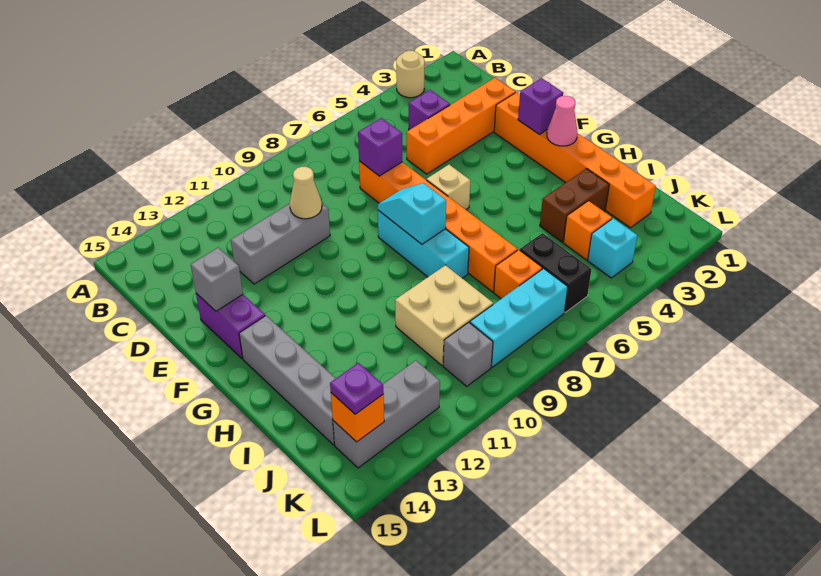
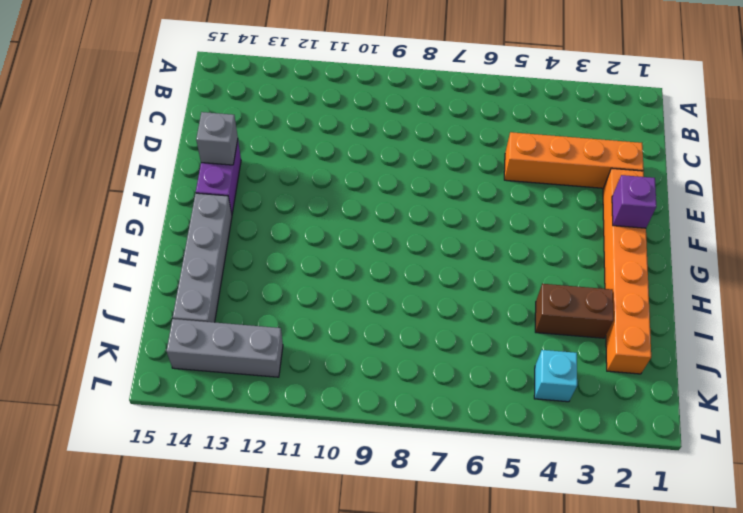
none -> tan round brick A3 level 1
none -> purple brick C4 level 1
none -> orange brick D7:I7 level 1

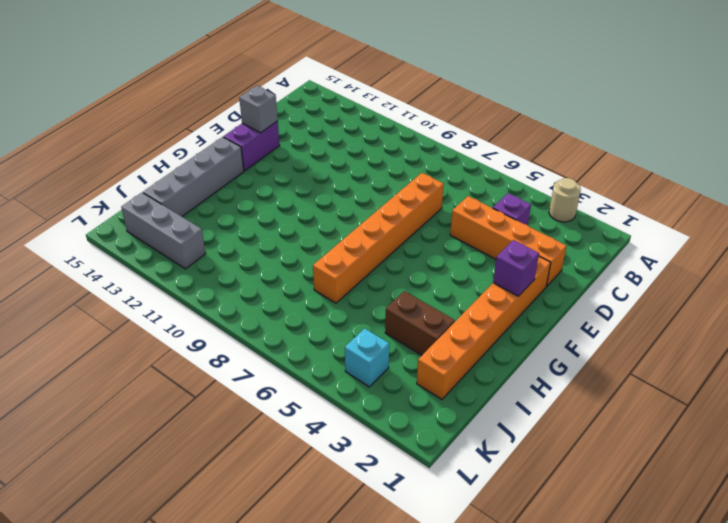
none -> grey brick D10:D12 level 1
none -> tan brick F6 level 1
none -> cyan brick F8:H8 level 1

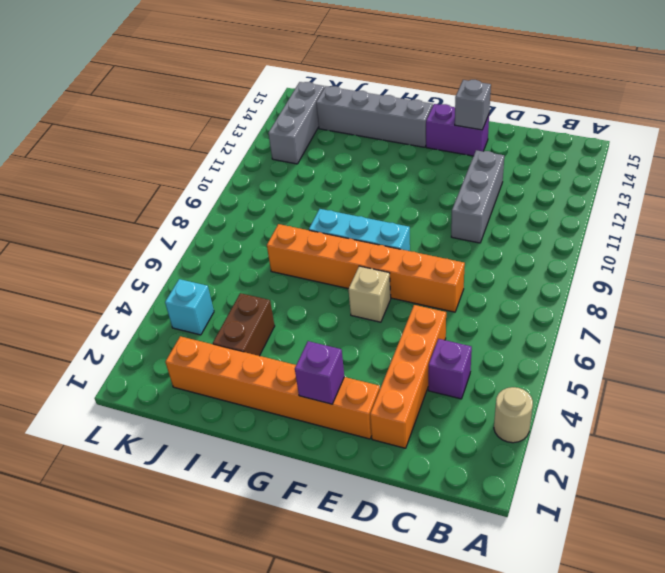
none -> tan brick I9:J10 level 1
none -> orange brick J4 level 1
none -> black brick J6:K6 level 1

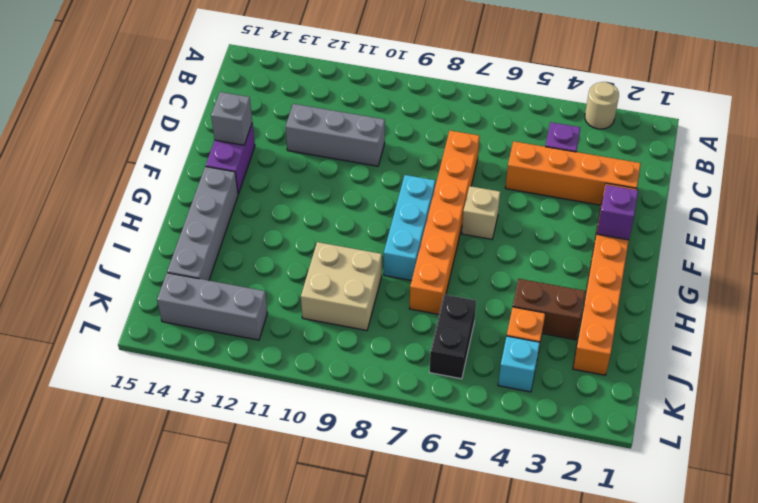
none -> orange brick J7 level 1
none -> cyan brick K7:K9 level 1
none -> grey brick K10 level 1

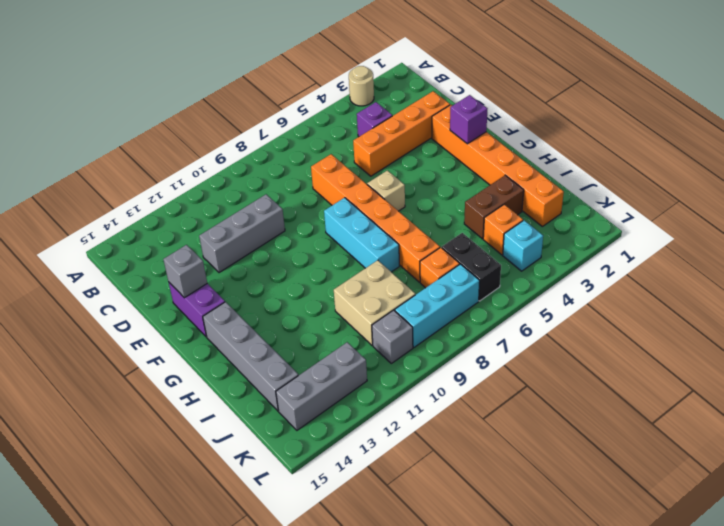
none -> purple brick D7 level 2
none -> tan cone D10 level 2
none -> cyan slope F8:G8 level 2 top G

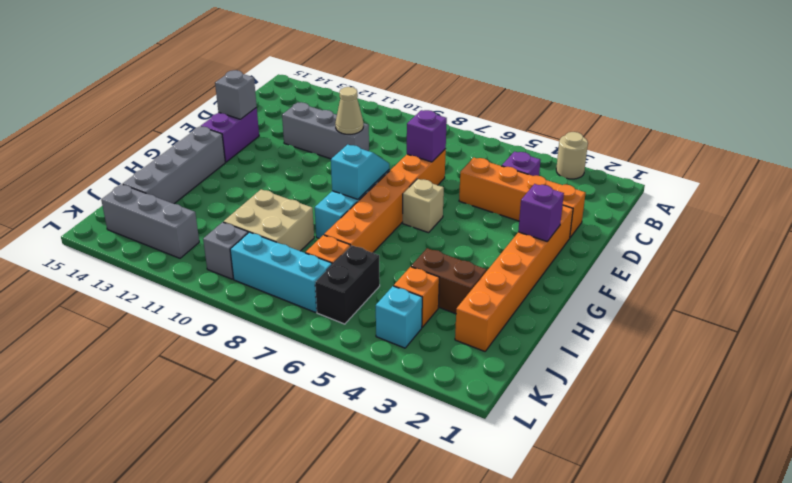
none -> pink cone G2 level 2
none -> orange brick K14 level 2
none -> purple plate K14 level 3

